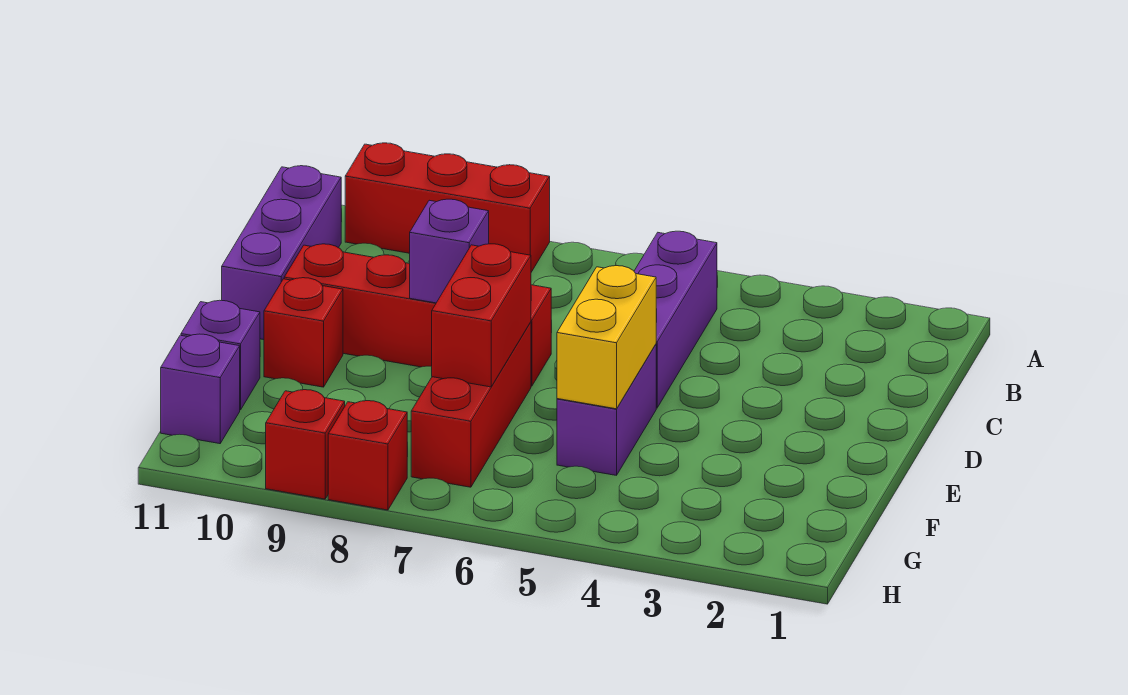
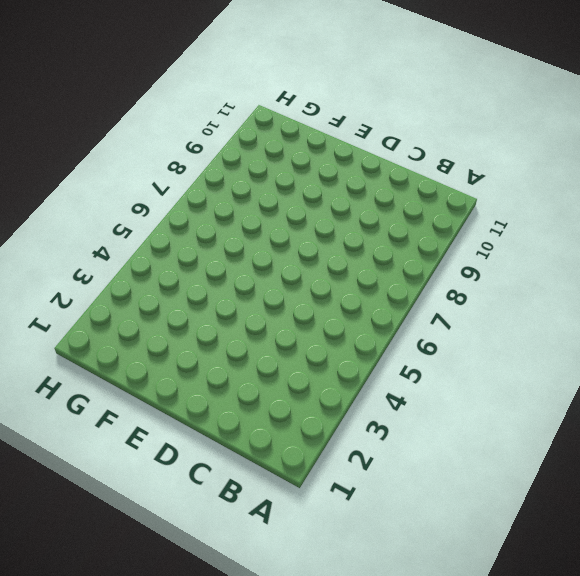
none -> red brick A8:A10 level 1
none -> purple brick B5:D5 level 1
none -> purple brick B11:D11 level 1

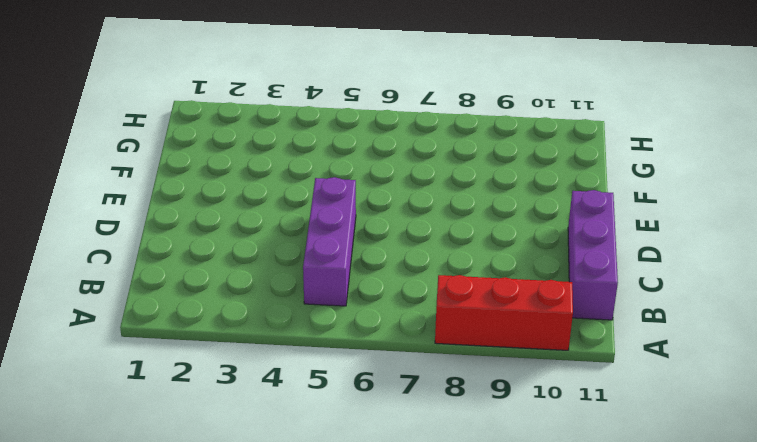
none -> red brick D7:D10 level 1
none -> purple brick E5:F5 level 1
none -> red brick E7:G7 level 1

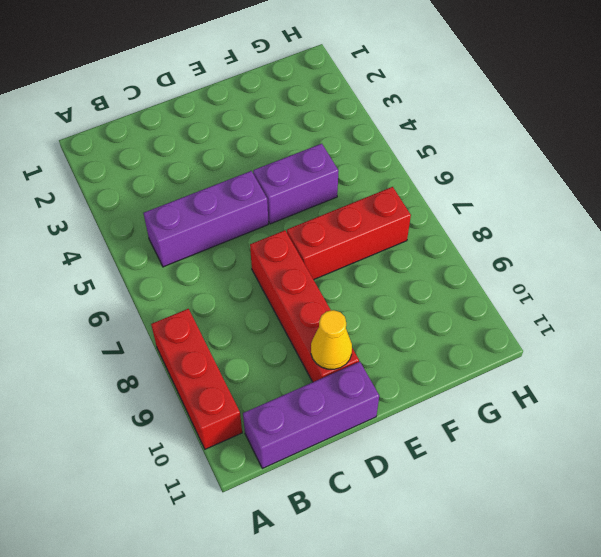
yellow cone D10 level 2 -> none
none -> red brick E10 level 1
none -> purple brick F11 level 1
none -> purple brick G11 level 1

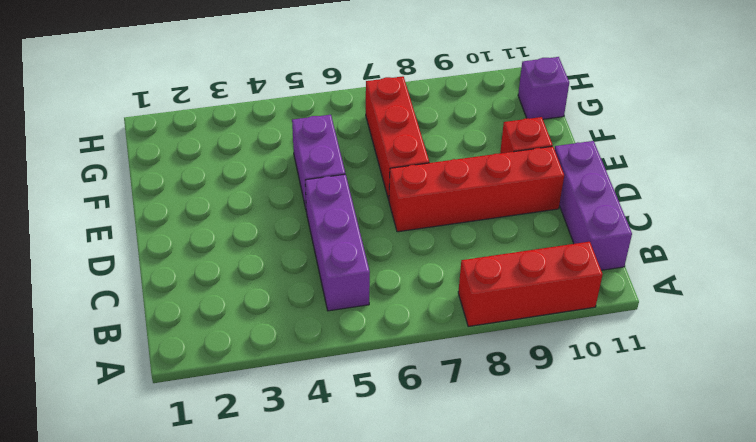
none -> purple brick F11 level 1
none -> red brick H8 level 1
none -> red brick H9 level 1

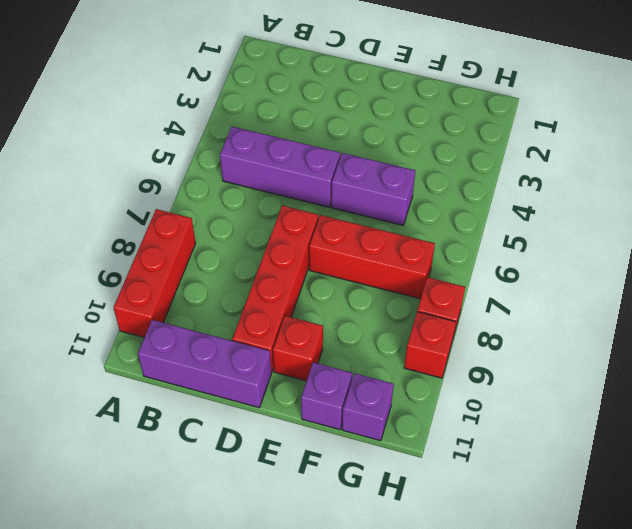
none -> purple brick D8 level 2
none -> yellow brick E5:F5 level 2
none -> red brick E7:F7 level 2

